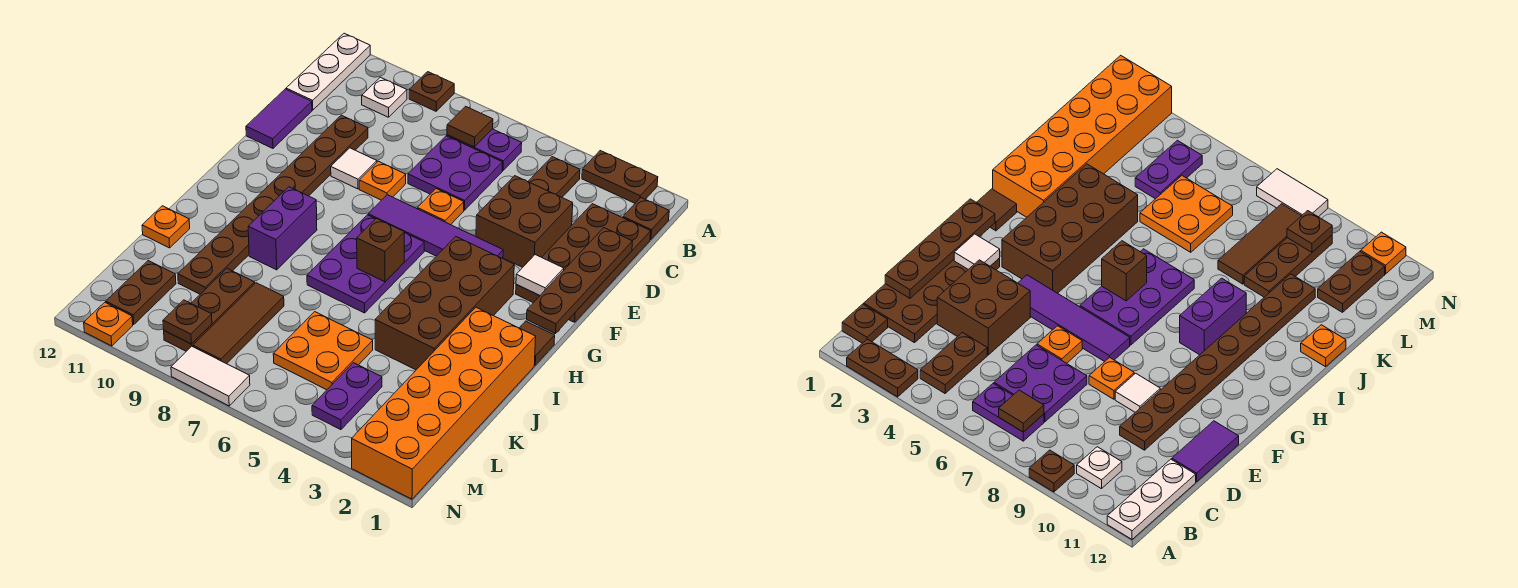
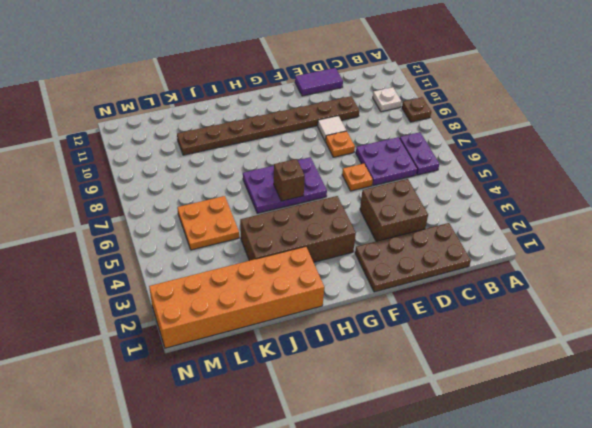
none -> brown plate A2:A3 level 1
none -> white plate A12:C12 level 1
none -> brown plate B1 level 1
none -> brown plate B4:C4 level 1

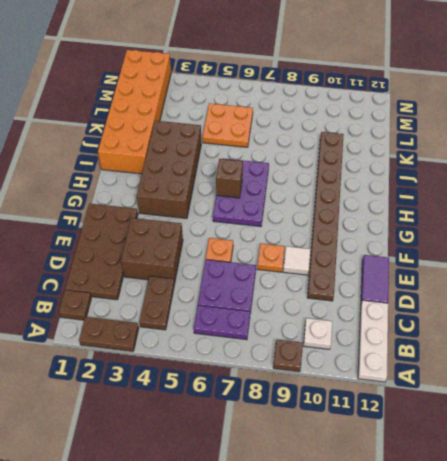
none -> purple tile F4:F7 level 1
none -> brown tile H1 level 1
none -> purple brick H9:I9 level 1
none -> orange plate J12 level 1

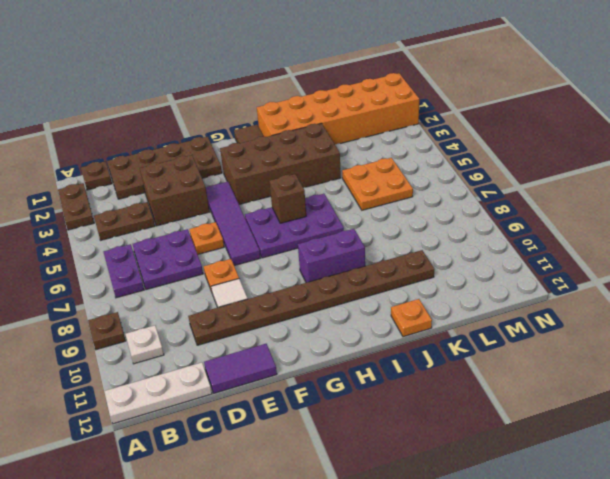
none -> brown tile K8:M8 level 1
none -> brown plate K9:M9 level 1
none -> purple plate L4:M4 level 1
none -> brown plate L11:M11 level 1

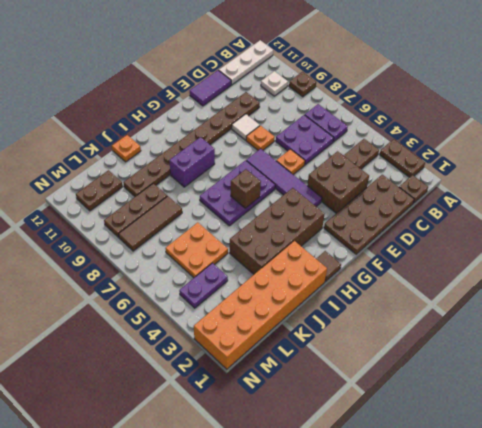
none -> white tile N7:N8 level 1
none -> orange plate N11 level 1
none -> brown tile B7 level 2
none -> brown plate D1:G1 level 2

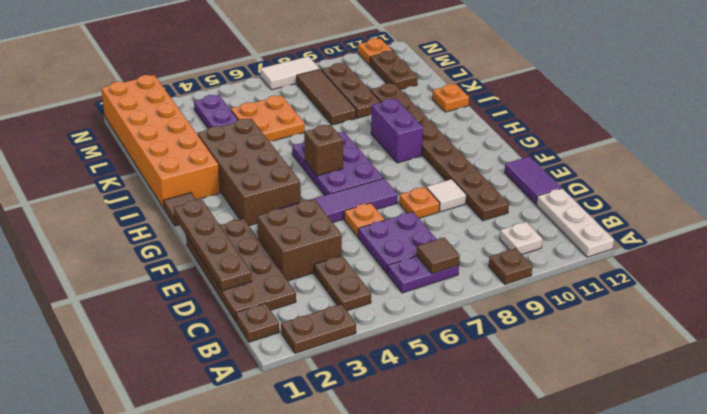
none -> white tile F2 level 2
none -> brown plate M9 level 2

